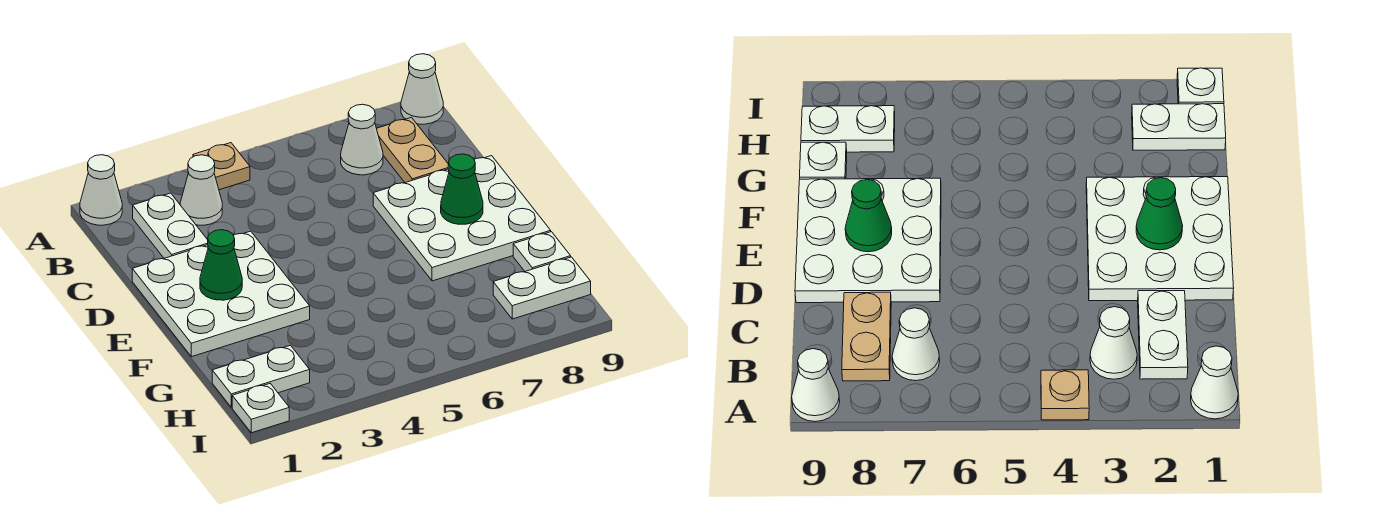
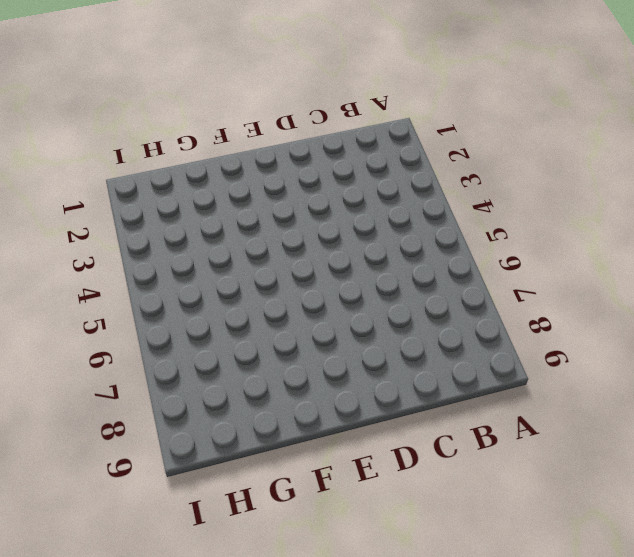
none -> white cone A1 level 1
none -> tan plate A4 level 1
none -> white cone A9 level 1

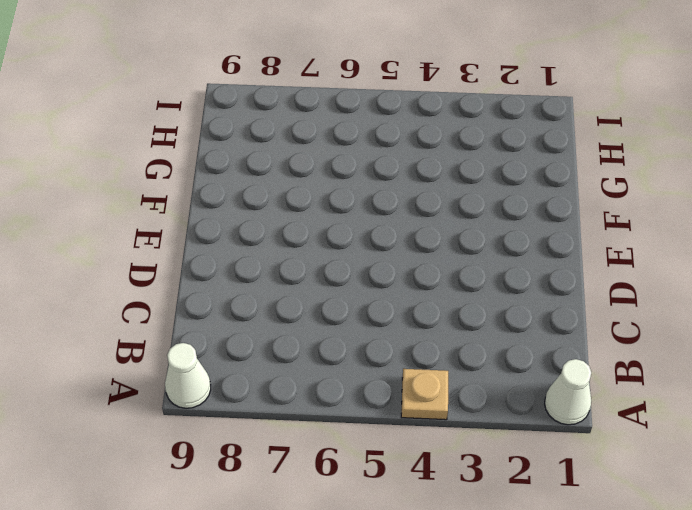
none -> white plate B2:C2 level 1
none -> white cone B3 level 1
none -> white cone B7 level 1

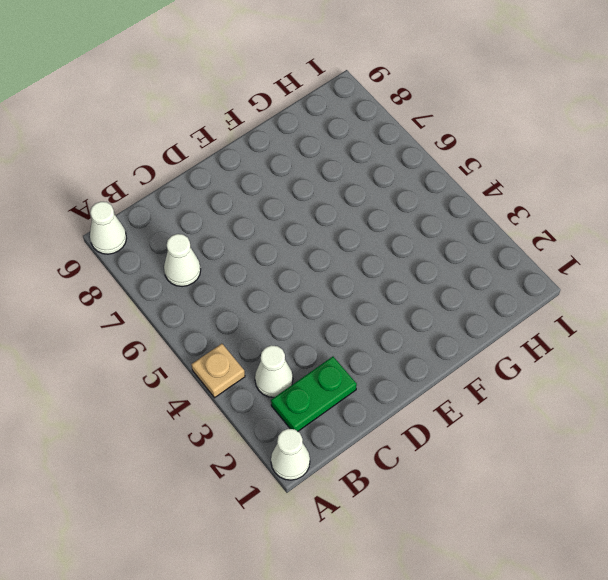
green plate B2:C2 level 1 -> white plate B2:C2 level 1
none -> tan plate B8:C8 level 1
none -> white plate D1:F3 level 1
none -> white plate D7:F9 level 1

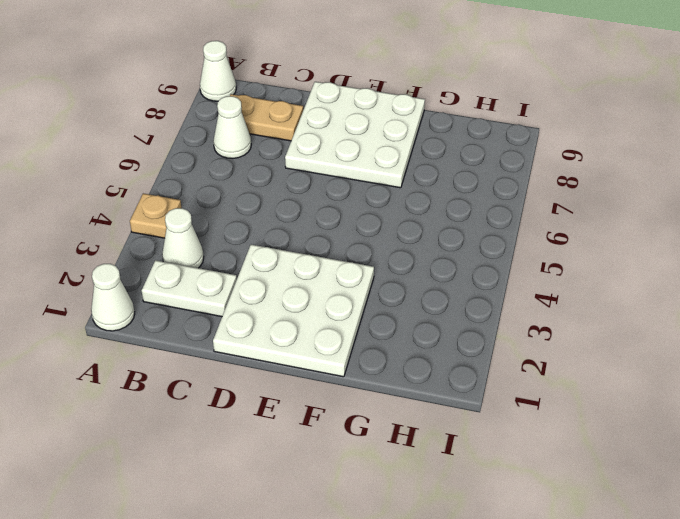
none -> white plate G9 level 1
none -> white plate H1:H2 level 1
none -> white plate H8:H9 level 1

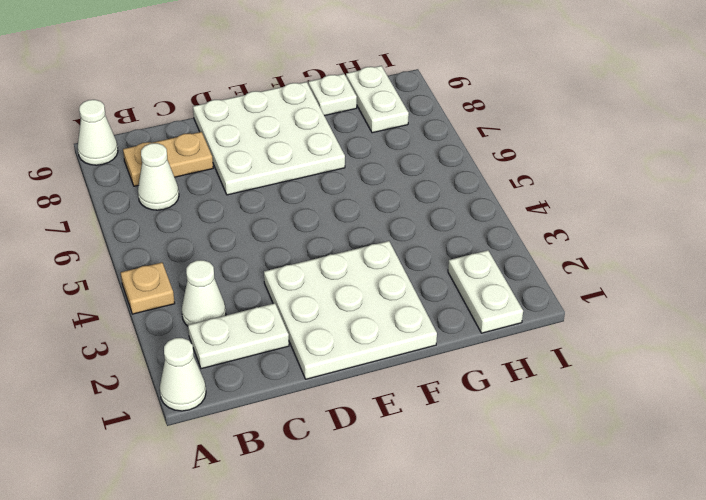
none -> white plate I1 level 1
none -> green cone E2 level 2
none -> green cone E8 level 2

